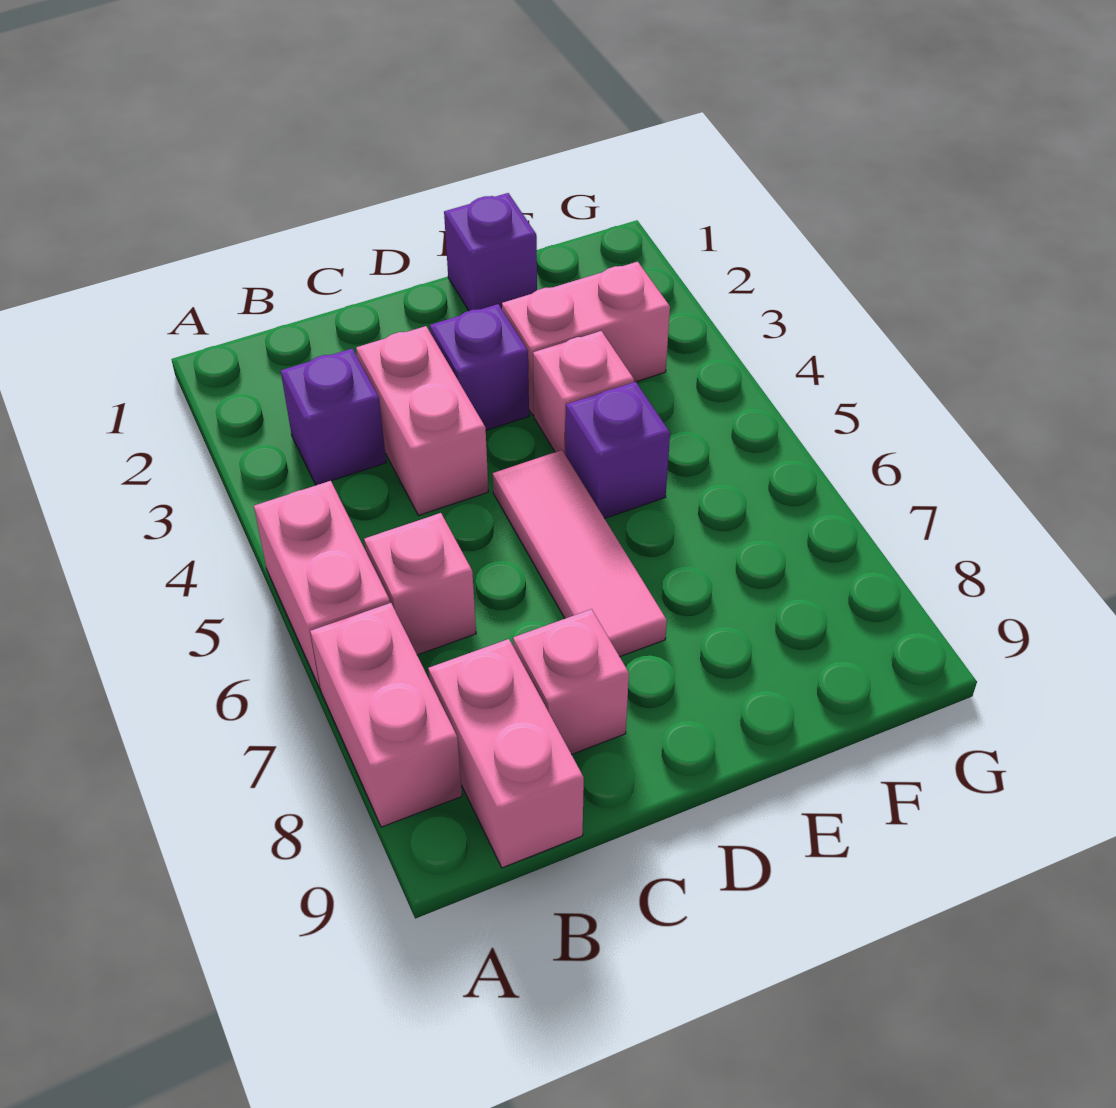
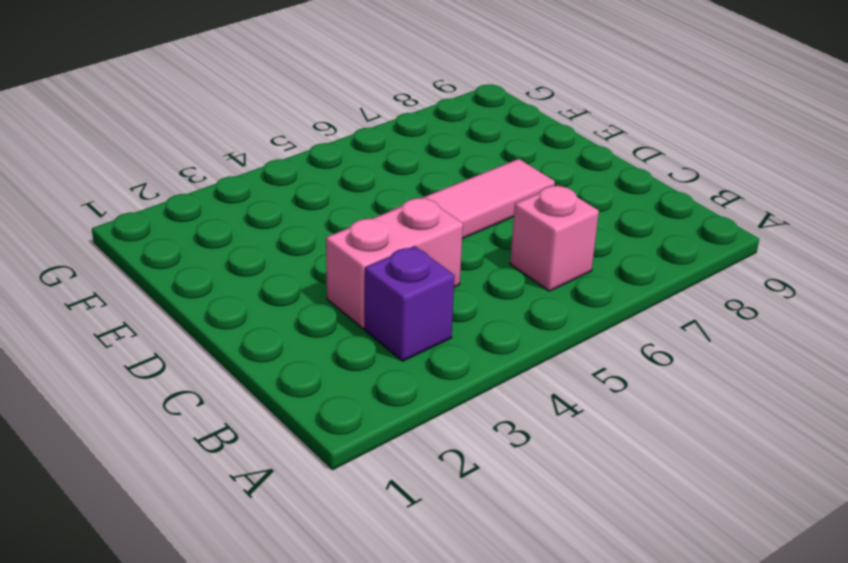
none -> pink brick A5:A6 level 1
none -> pink brick A7:A8 level 1
none -> pink brick B8:B9 level 1

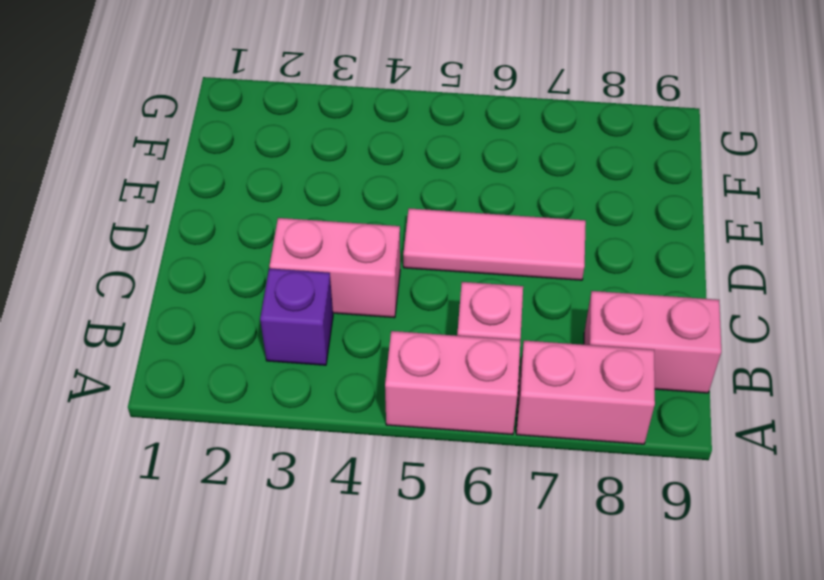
none -> pink brick C8 level 1
none -> purple brick D3 level 1
none -> purple brick E1 level 1

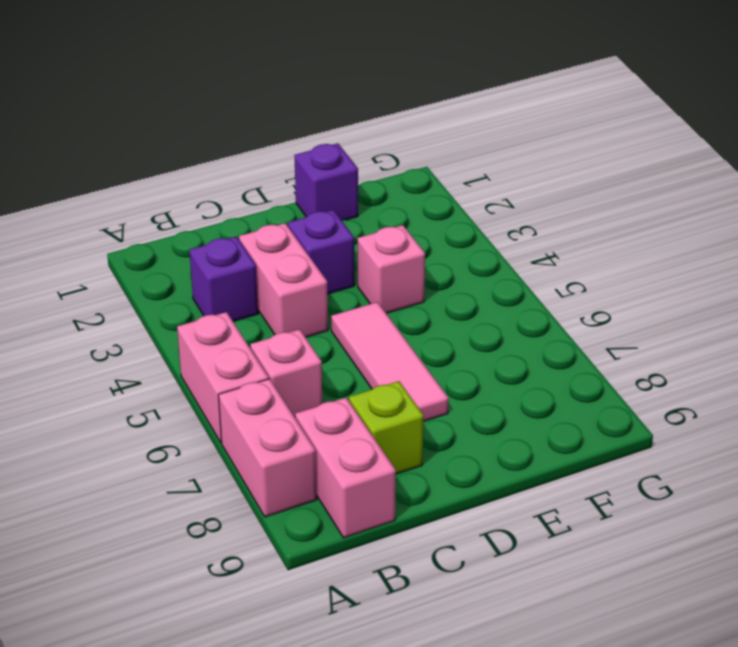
lime brick C8 level 1 -> pink brick C8 level 1
none -> pink brick E3:F3 level 1
none -> purple brick E5 level 1

